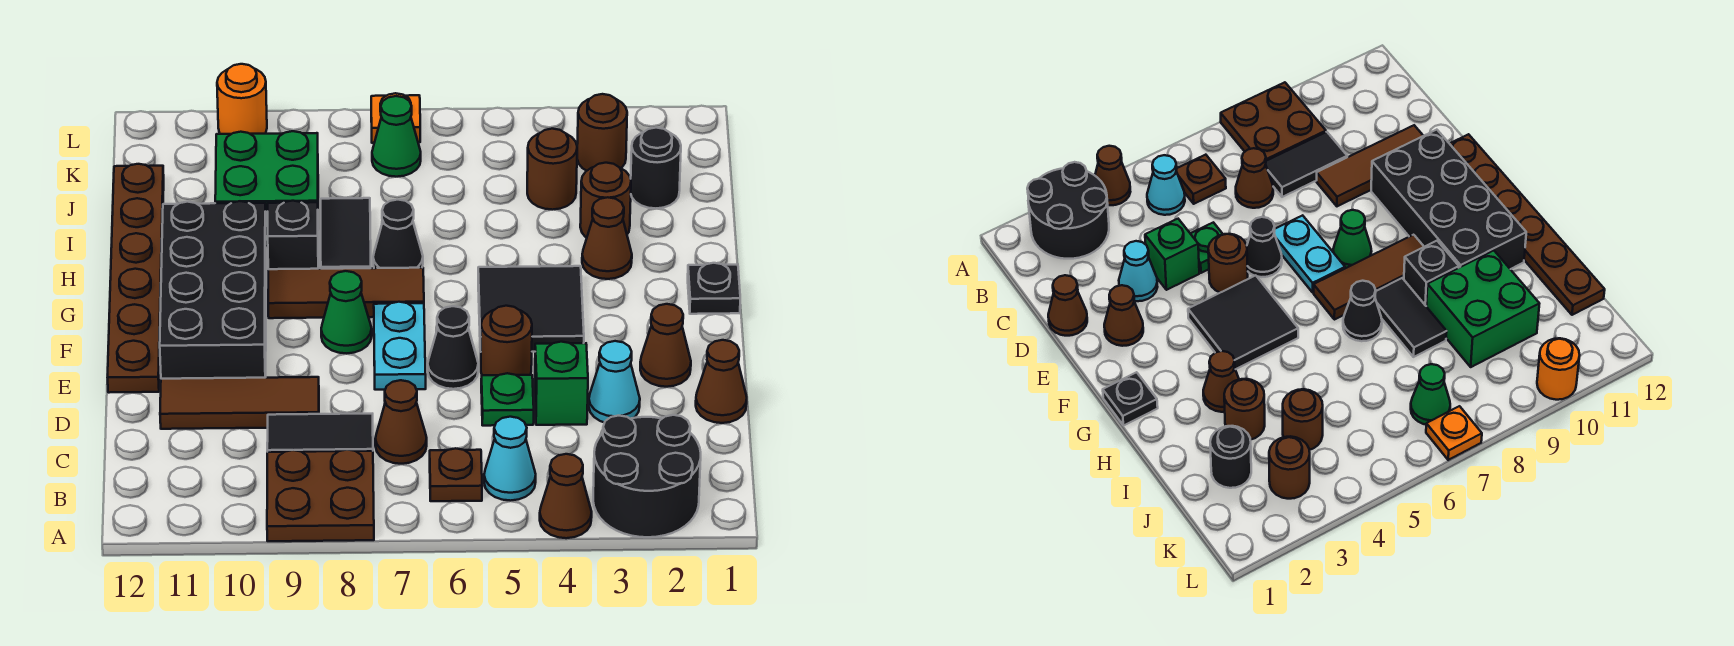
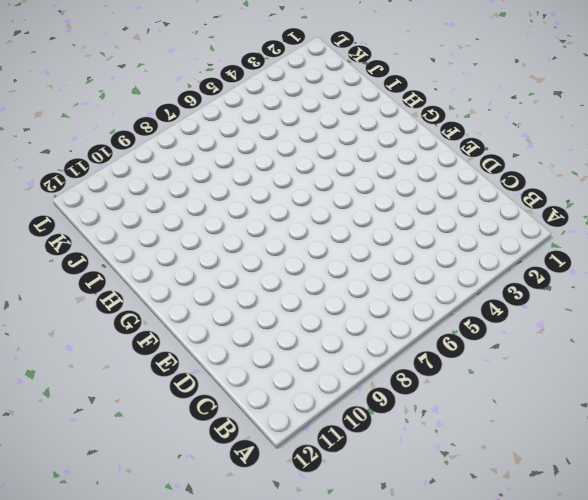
none -> black round brick A2:B3 level 1
none -> brown cone A4 level 1
none -> brown plate A8:B9 level 1
none -> cyan cone B5 level 1

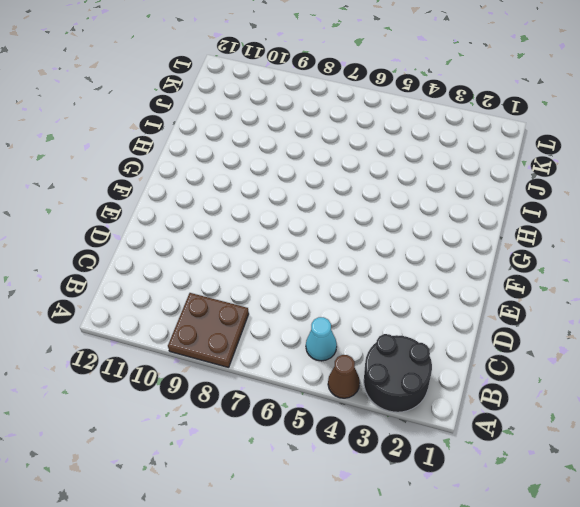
none -> brown plate B6 level 1
none -> brown cone C7 level 1
none -> black tile C8:C9 level 1
none -> brown cone D1 level 1

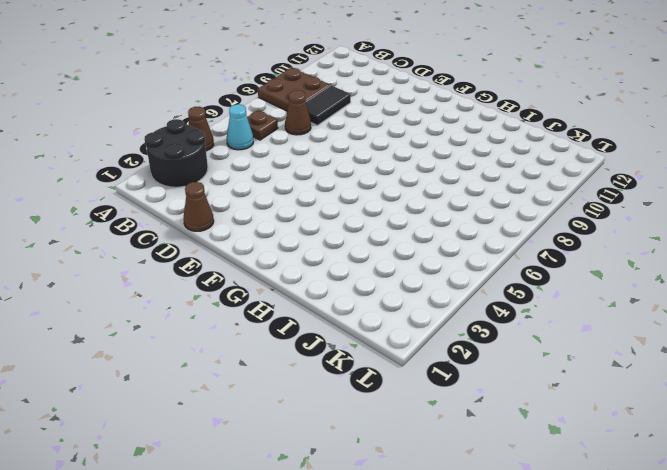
none -> cyan cone D3 level 1
none -> green brick D4 level 1
none -> green plate D5 level 1
none -> brown tile D9:D11 level 1

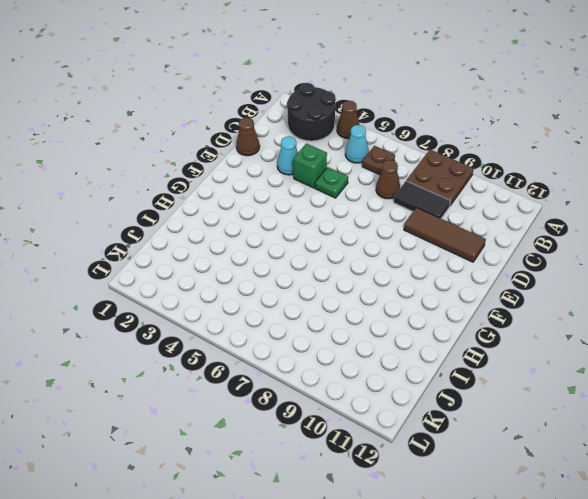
none -> brown cone E2 level 1
none -> brown round brick E5 level 1
none -> black cone E6 level 1
none -> cyan plate E7:F7 level 1

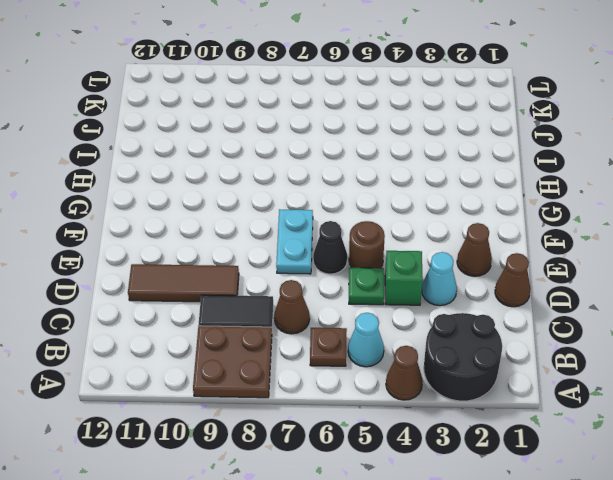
none -> black brick E10:H11 level 1
none -> brown plate E12:J12 level 1
none -> black tile F4:G5 level 1
none -> green cone F8 level 1

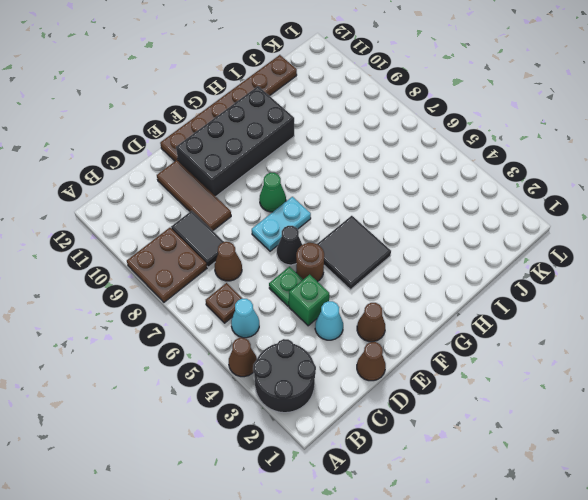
none -> black plate G1 level 1
none -> brown tile G7:G9 level 1
none -> brown cone H3 level 1
none -> black cone H7 level 1

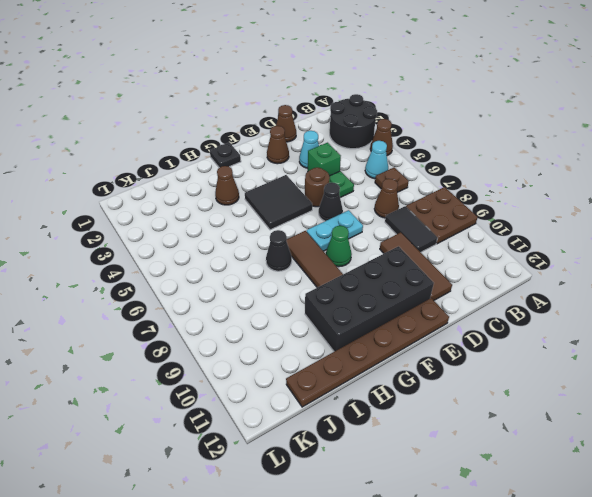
none -> black tile H8:I8 level 1
none -> black brick H9 level 1
none -> brown round brick I3 level 1
none -> green brick I9:J10 level 1

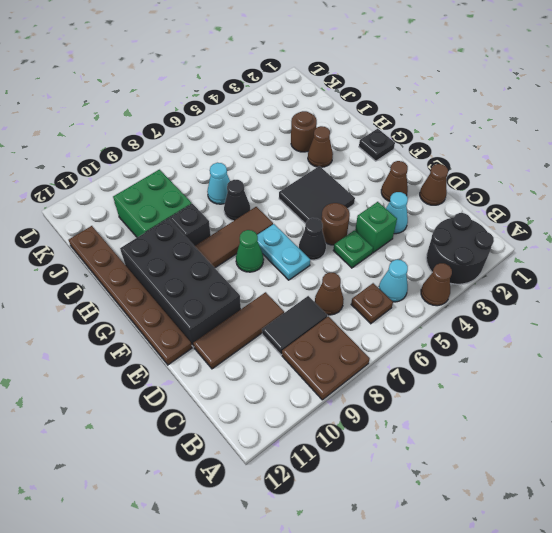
cyan cone I7 level 1 -> none
none -> black tile H8:I8 level 1
none -> black round brick J2 level 1
none -> brown round brick J4 level 1
none -> brown round brick K3 level 1

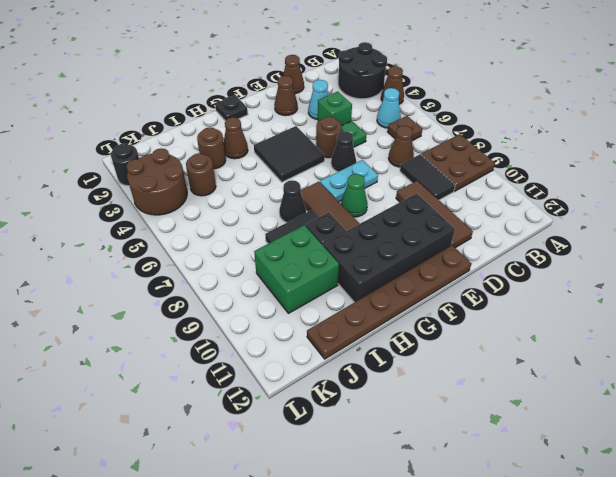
brown round brick K3:L4 level 1 -> brown round brick K3 level 1
black round brick L2 level 1 -> black round brick J2 level 1
none -> green cone K7 level 1
none -> orange plate L7 level 1
none -> orange round brick L10 level 1

